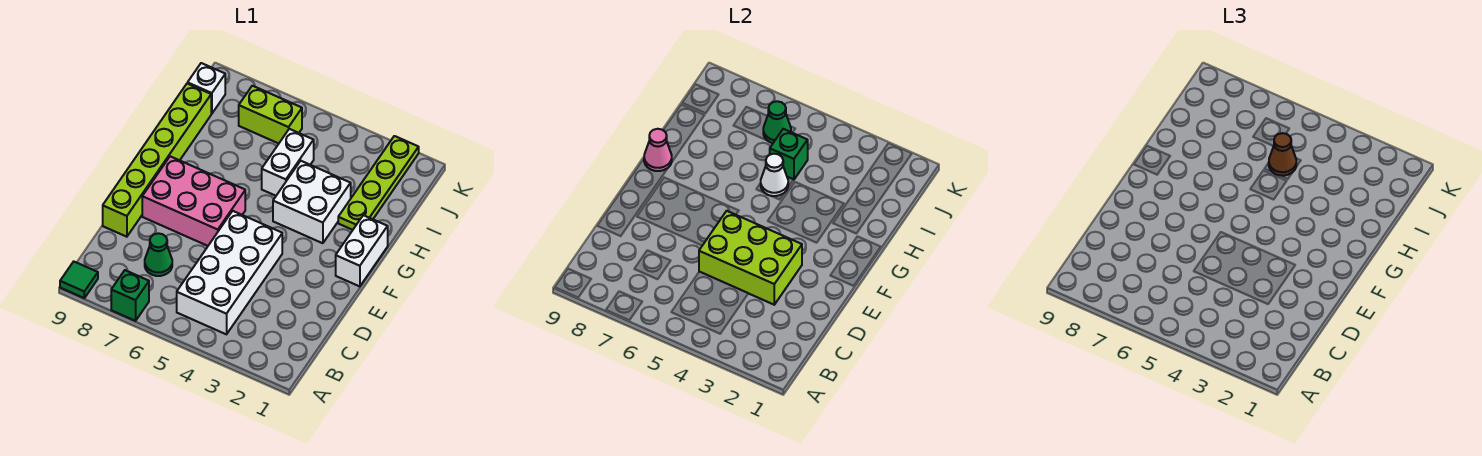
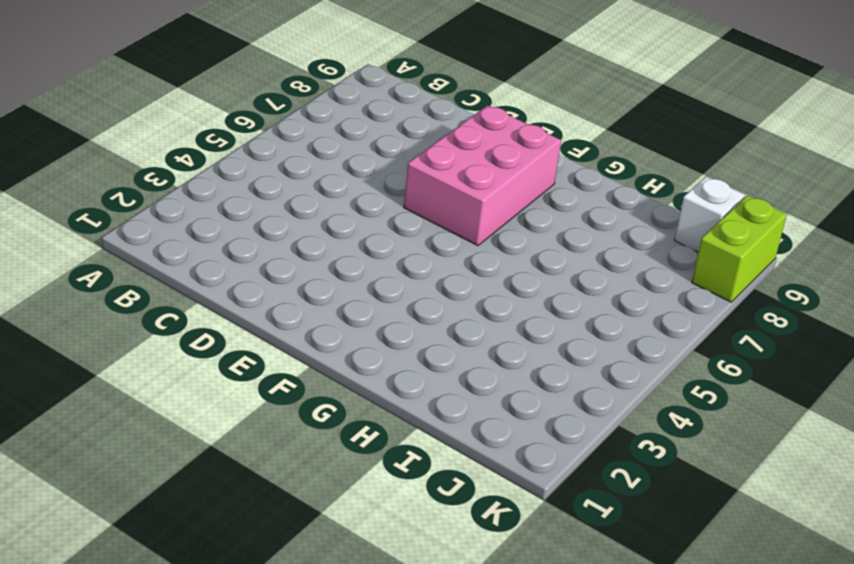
lime brick K8:K9 level 1 -> lime brick J6:J7 level 1
none -> green brick A7 level 1
none -> green tile A9 level 1
none -> white brick B4:E5 level 1

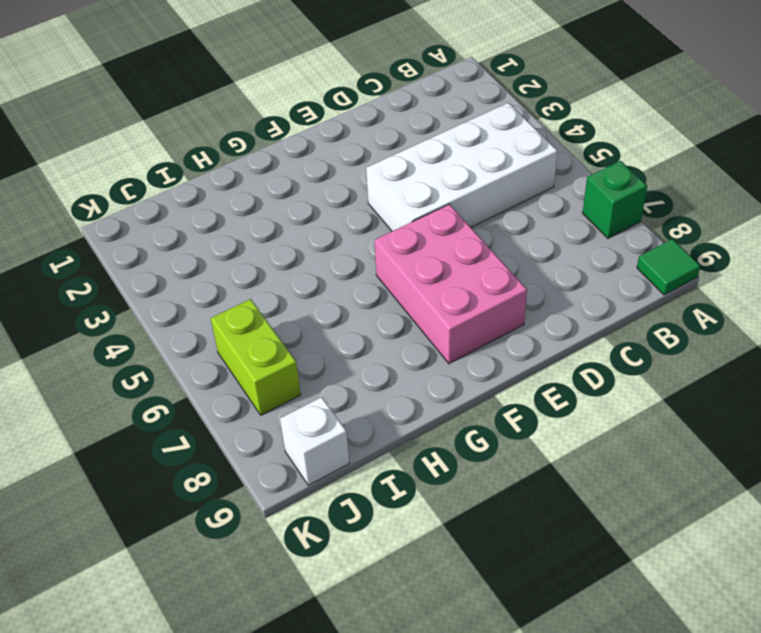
none -> green cone C7 level 1
none -> lime brick D9:I9 level 1
none -> white brick F1:G1 level 1

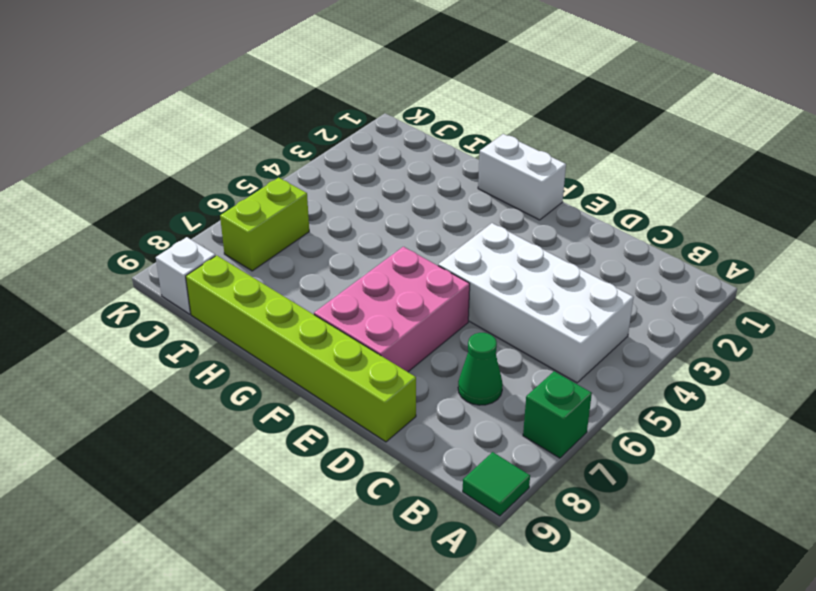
none -> white brick G3:H4 level 1
none -> lime plate H2:K2 level 1
none -> white brick H5:I5 level 1

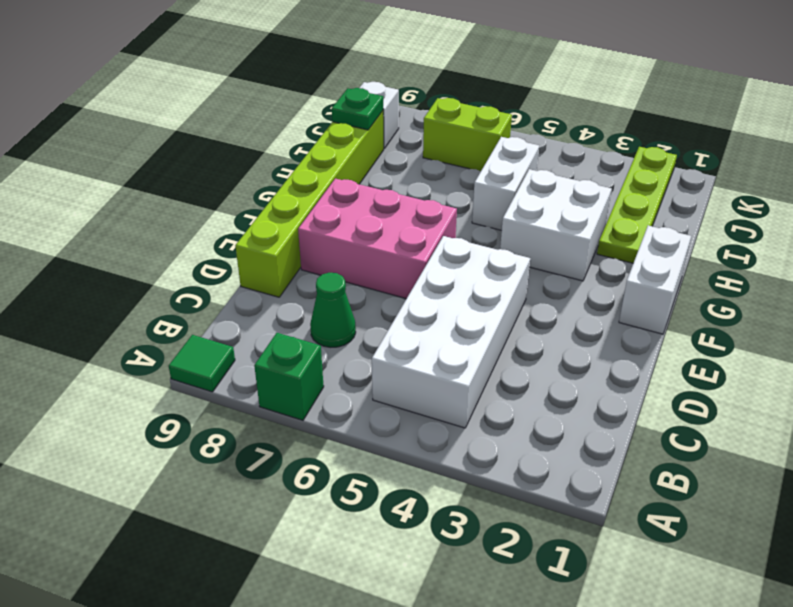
green plate I9 level 2 -> none
none -> lime brick D3:E5 level 2
none -> pink cone G9 level 2
none -> white cone H5 level 2

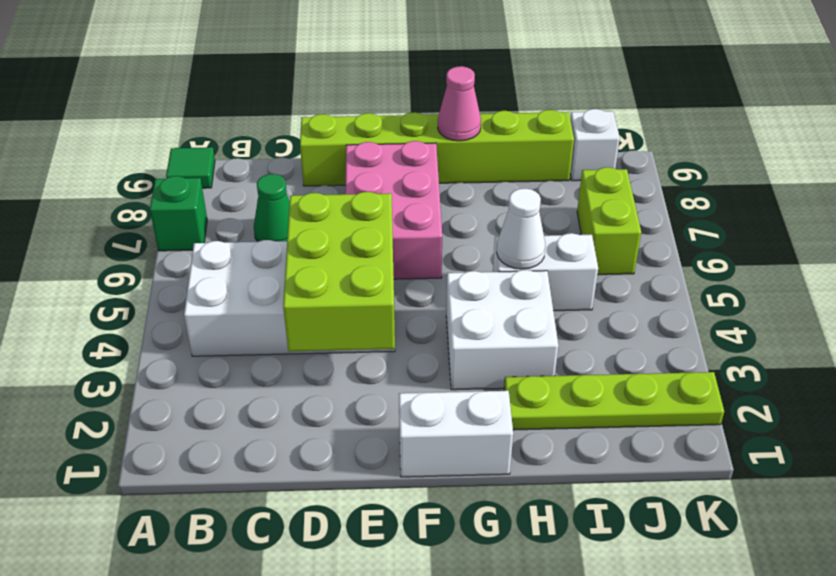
none -> green brick I5 level 2
none -> green cone J6 level 2
none -> brown cone I5 level 3

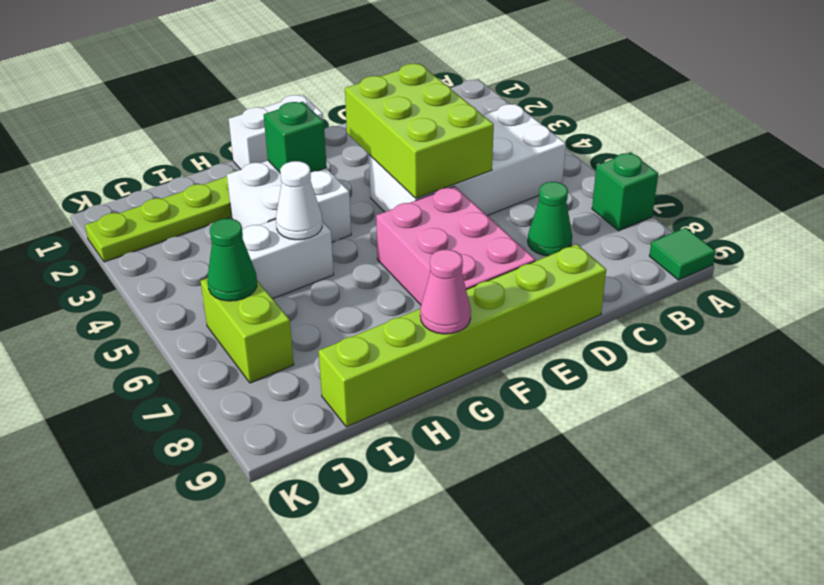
green brick G3 level 2 -> green brick I5 level 2
none -> white brick J9 level 1
none -> brown cone I5 level 3

